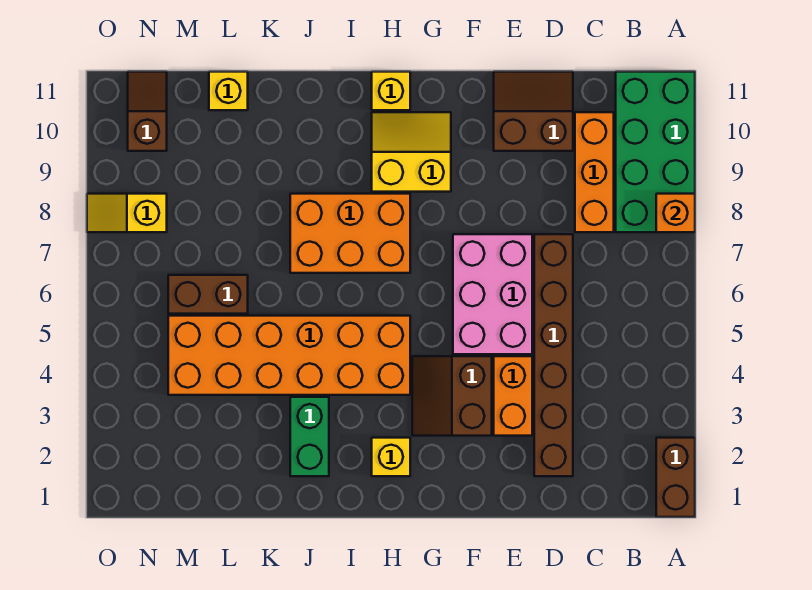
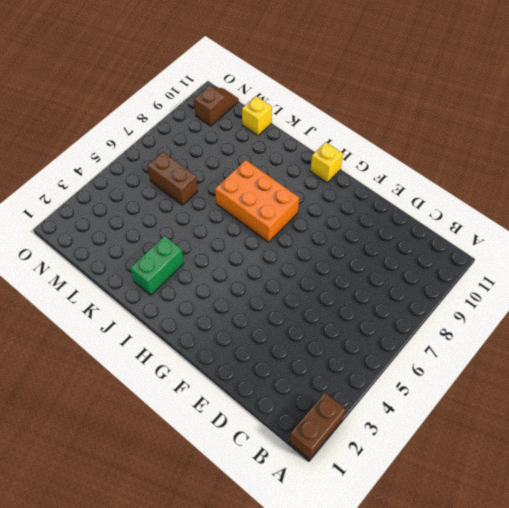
none -> green brick A8:B11 level 1
none -> orange brick C8:C10 level 1
none -> brown brick D2:D7 level 1

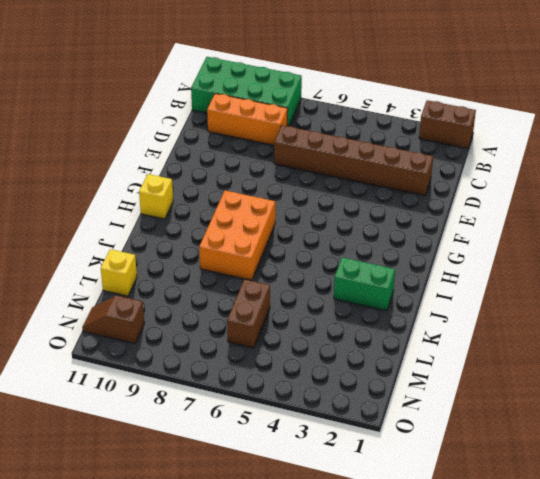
none -> brown slope D10:E11 level 1 top 10
none -> orange brick E3:E4 level 1
none -> pink brick E5:F7 level 1

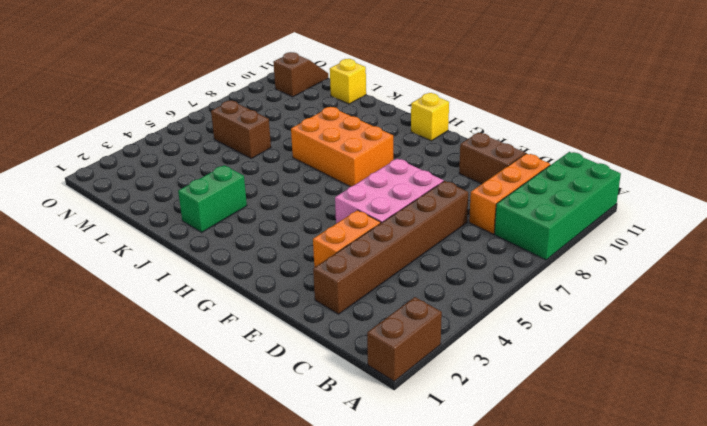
none -> brown slope F3:G4 level 1 top F
none -> yellow slope G9:H10 level 1 top 9
none -> yellow brick H2 level 1

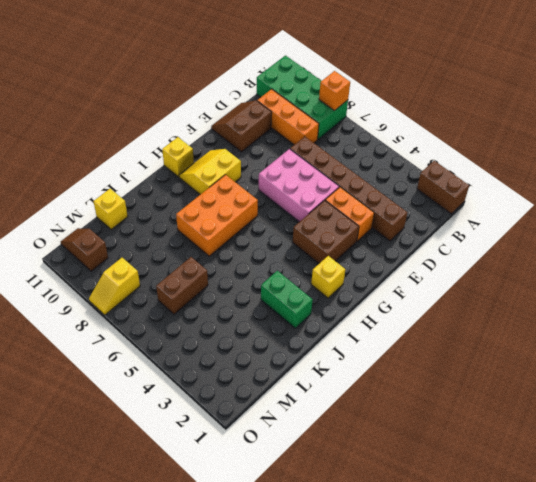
brown brick F3:G4 level 1 -> brown slope F3:G4 level 1 top F
none -> orange brick H4:M5 level 1

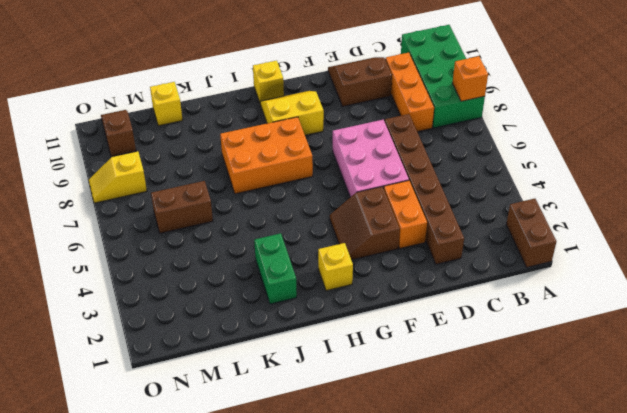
none -> orange brick H4:M5 level 1

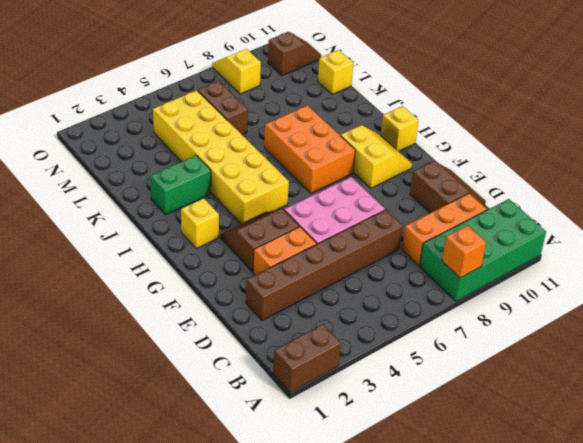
yellow brick H4:M5 level 1 -> orange brick H4:M5 level 1

